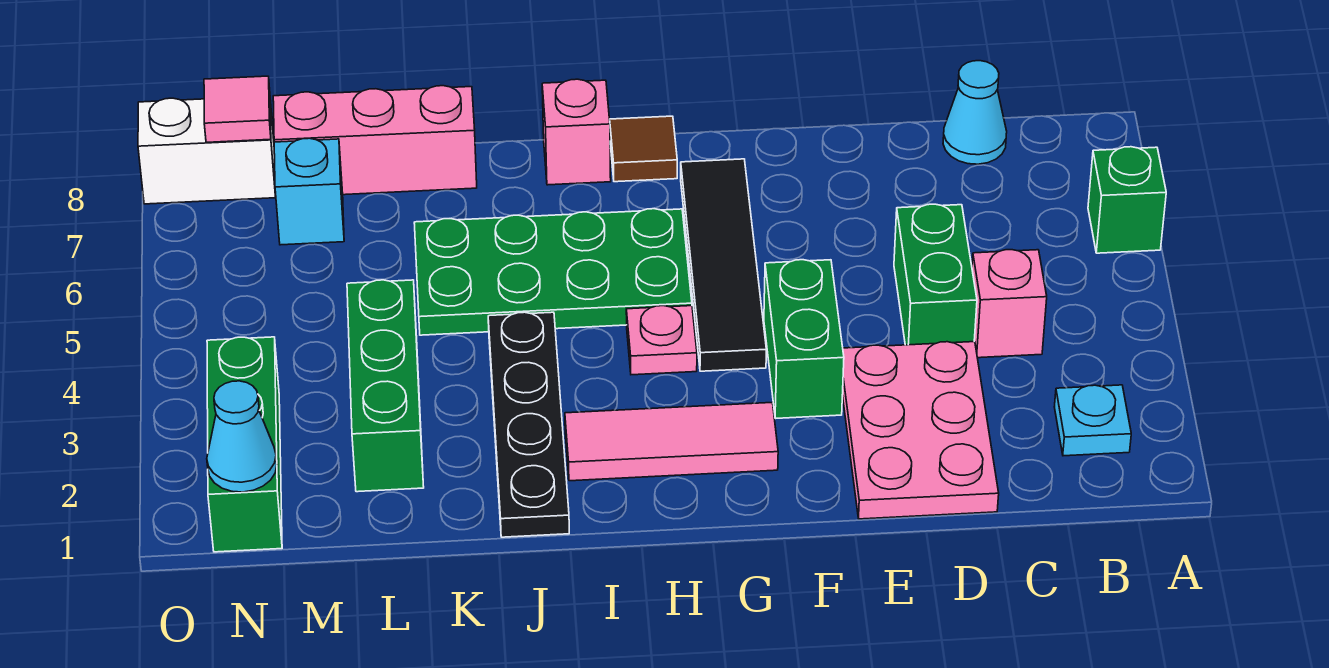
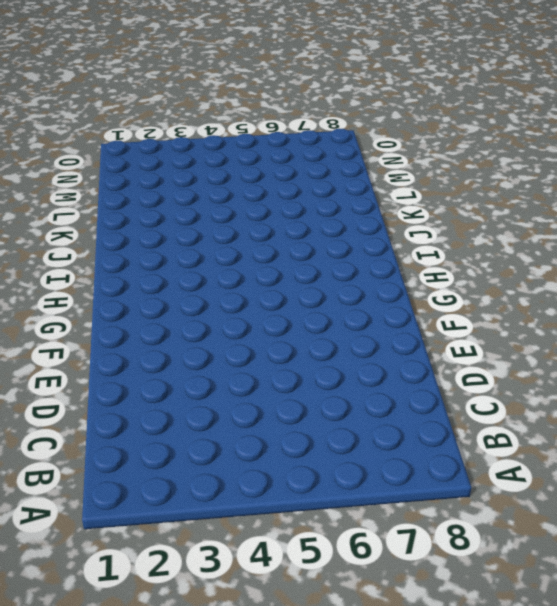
none -> green brick A6 level 1
none -> cyan plate B2 level 1
none -> pink brick C4 level 1

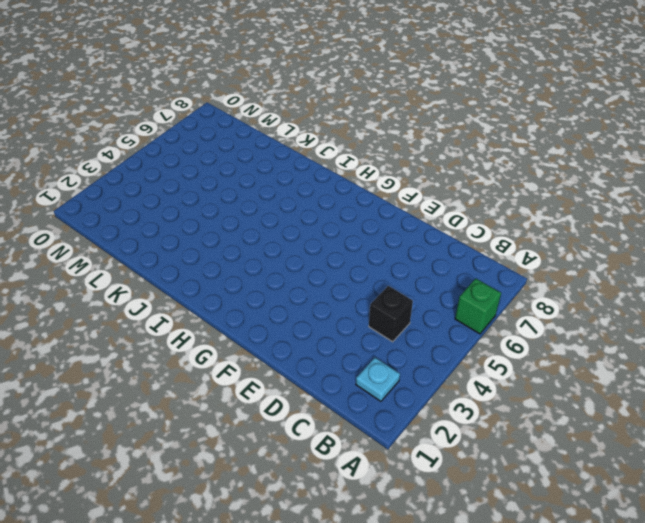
black brick C4 level 1 -> pink brick C4 level 1
none -> cyan cone C8 level 1
none -> pink plate D1:E3 level 1
none -> green brick D4:D5 level 1

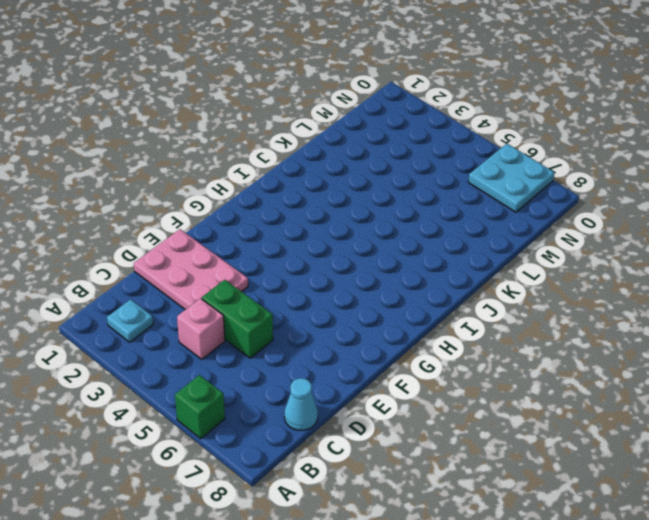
cyan plate N6:O7 level 1 -> none
none -> green brick F3:F4 level 1
none -> pink tile G2:I2 level 1
none -> black tile G4:G7 level 1

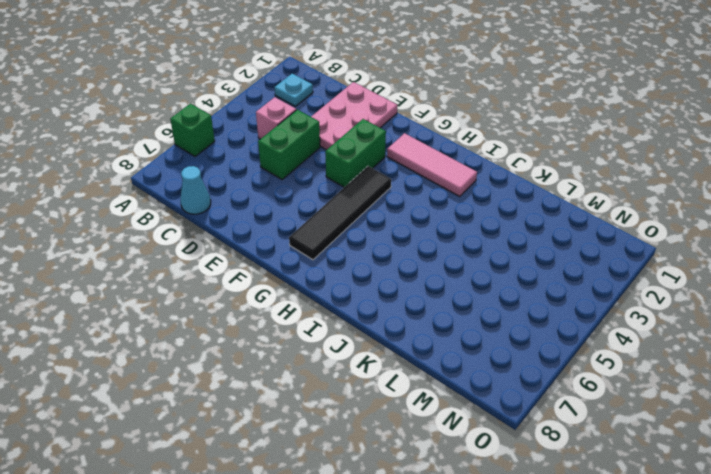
none -> pink plate H4 level 1
none -> green plate H5:K6 level 1
none -> brown tile H8 level 1

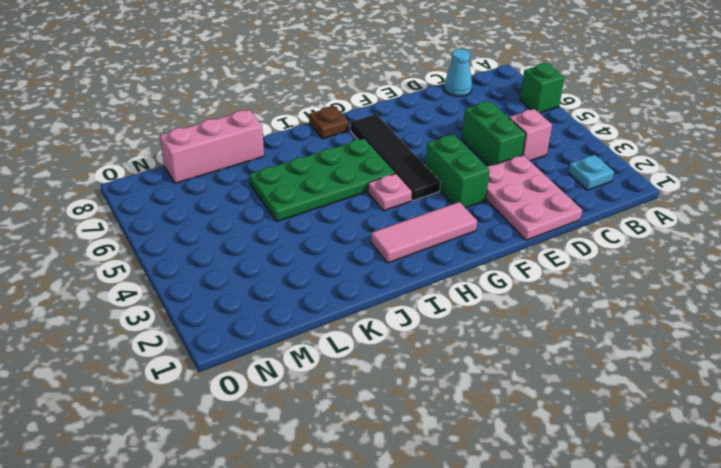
brown plate H8 level 1 -> brown tile H8 level 1
none -> pink brick I8 level 1
none -> black plate J1:J4 level 1
none -> green brick L2:L4 level 1

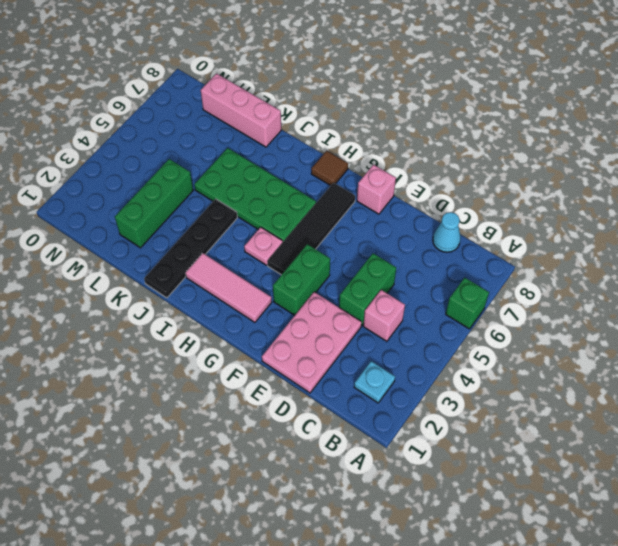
pink brick F8 level 1 -> pink brick I8 level 1
none -> cyan brick M7 level 1
none -> green brick N1:N3 level 1
none -> white brick N8:O8 level 1

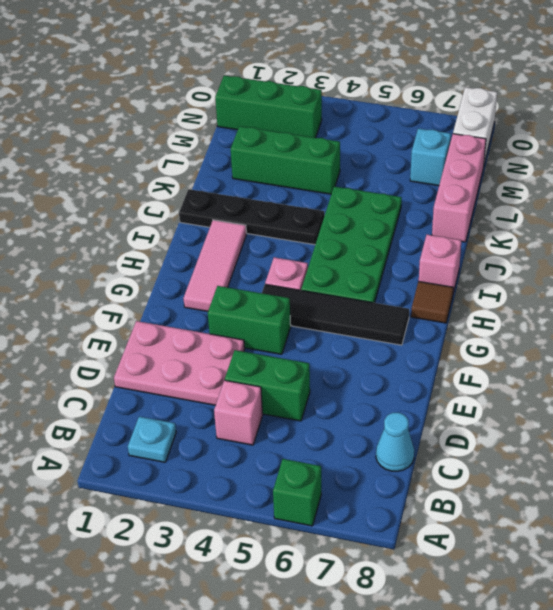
none -> cyan cone N1 level 2
none -> pink tile N8 level 2

